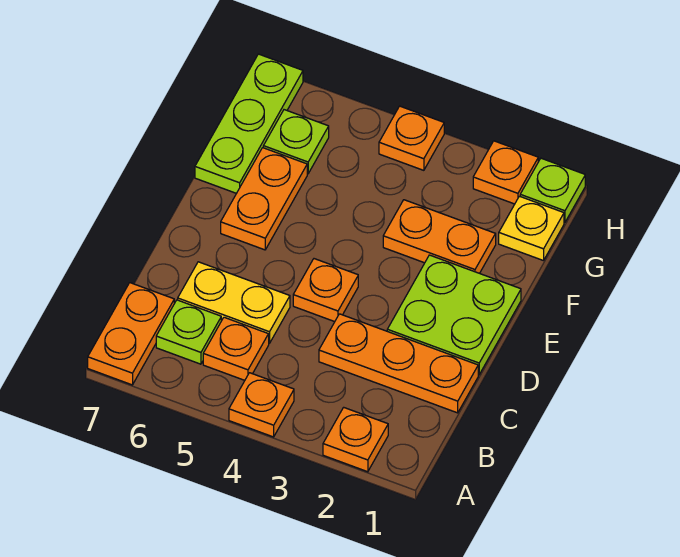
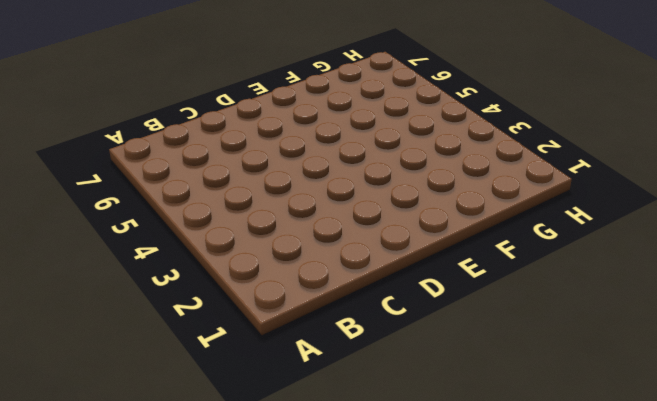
none -> orange plate A2 level 1
none -> orange plate A4 level 1
none -> orange plate A7:B7 level 1

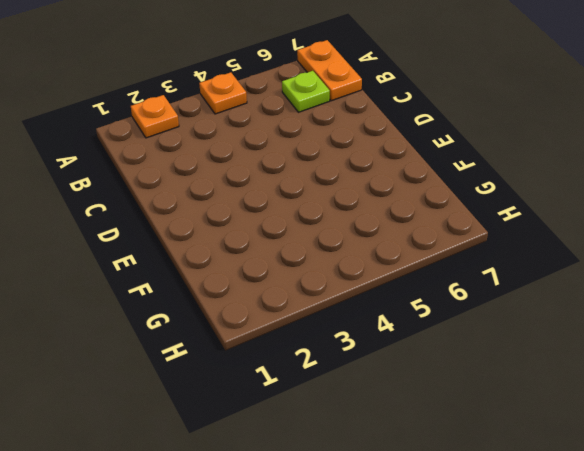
none -> orange plate B5 level 1
none -> orange plate C1:C3 level 1
none -> yellow plate C5:C6 level 1

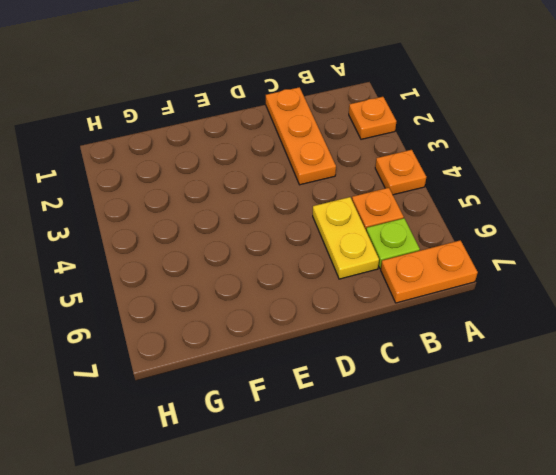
none -> lime plate D1:E2 level 1
none -> orange plate D4 level 1
none -> orange plate E6:F6 level 1

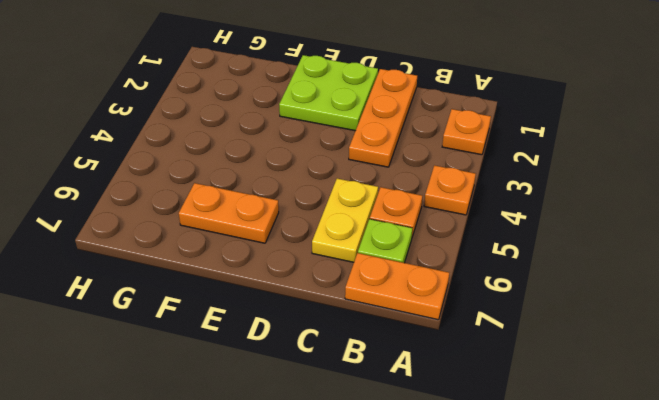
none -> orange plate D4 level 1
none -> orange plate F2:F3 level 1
none -> lime plate F7:H7 level 1

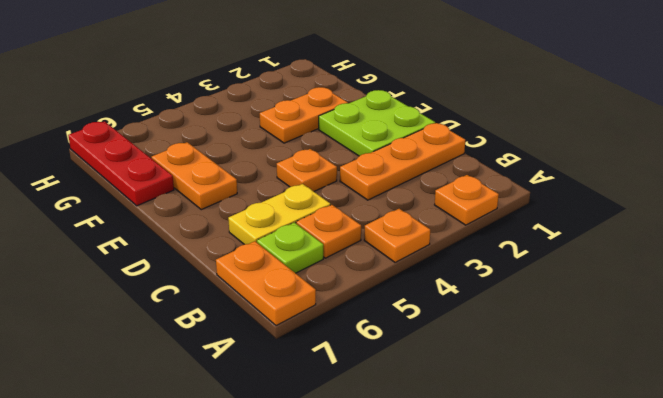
red plate F7:H7 level 1 -> lime plate F7:H7 level 1
none -> yellow plate G1 level 1
none -> lime plate G6 level 1
none -> lime plate H1 level 1

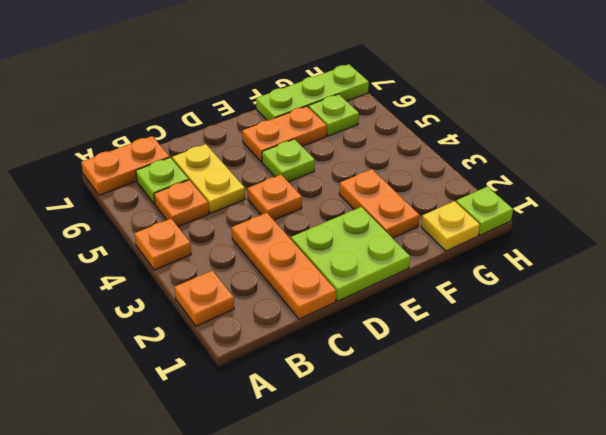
lime plate E5 level 1 -> none
none -> orange plate H2 level 1
none -> orange plate H4 level 1

